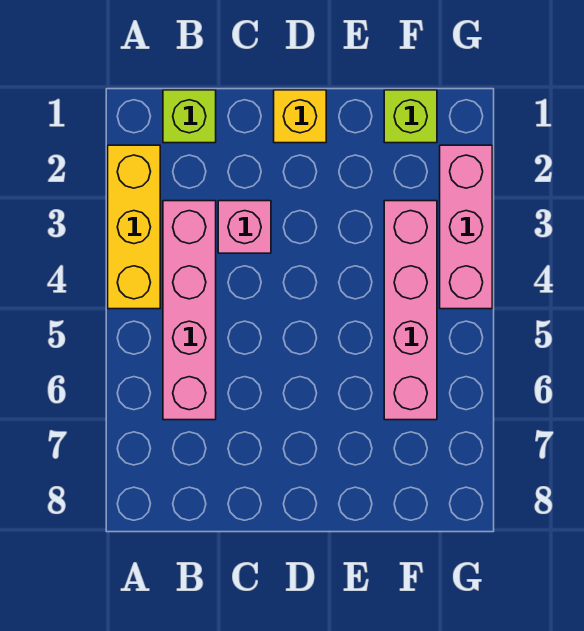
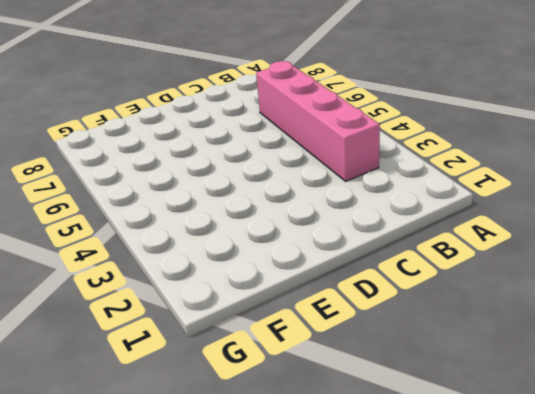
none -> yellow brick A2:A4 level 1
none -> lime brick B1 level 1

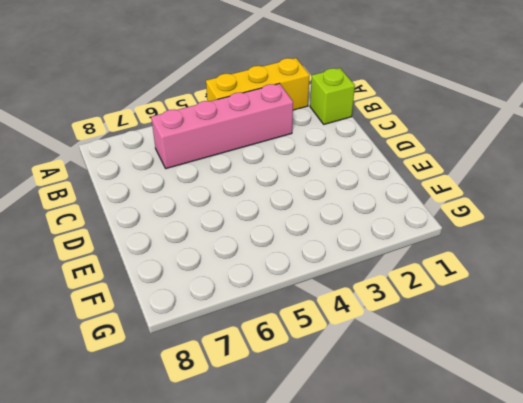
none -> pink brick C3 level 1
none -> yellow brick D1 level 1

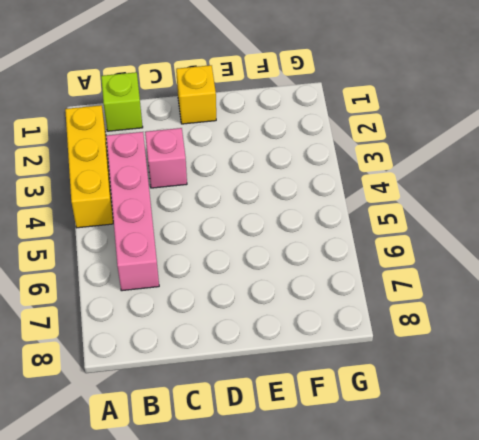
none -> lime brick F1 level 1
none -> pink brick F3:F6 level 1

